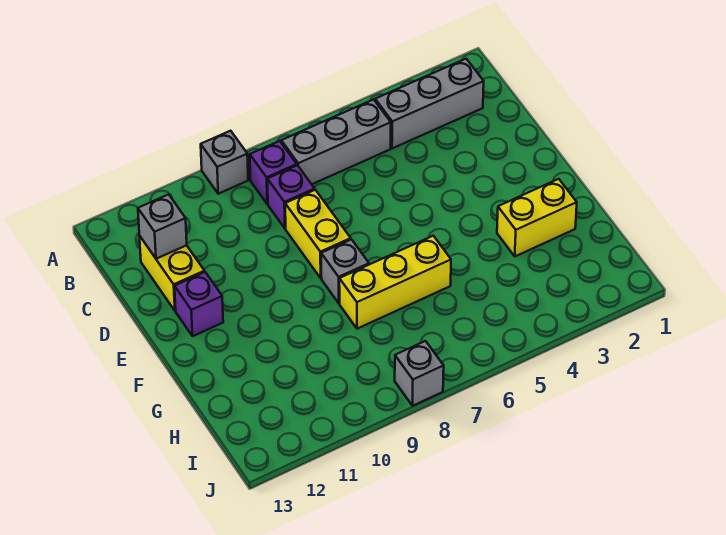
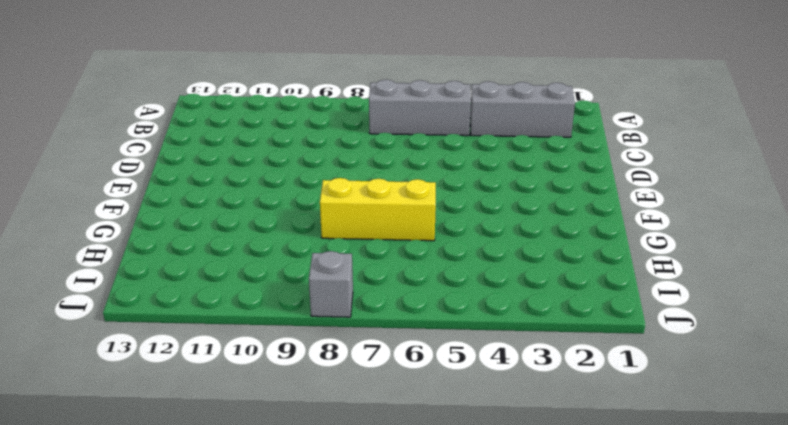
none -> grey brick A9 level 1
none -> purple brick B8 level 1
none -> purple brick C8 level 1

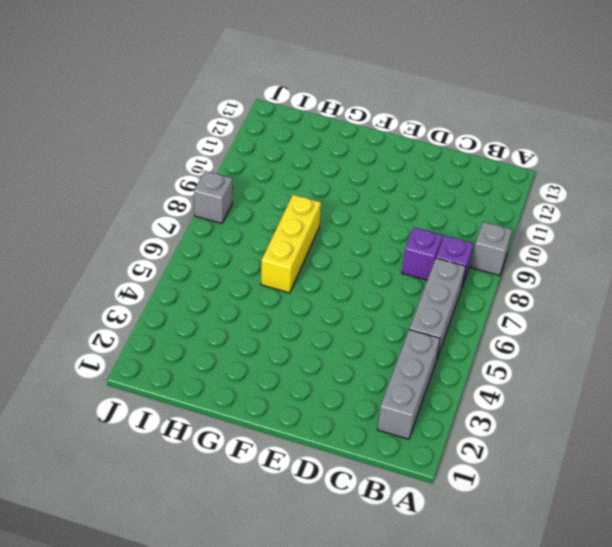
none -> yellow brick C12:D12 level 1
none -> yellow brick D8:E8 level 1
none -> purple brick E12 level 1

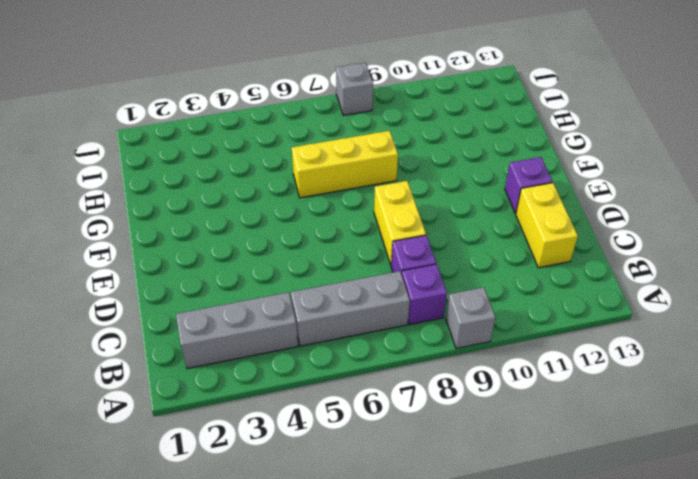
none -> grey brick F8 level 1
none -> yellow brick G2:G3 level 1
none -> grey brick C12 level 2

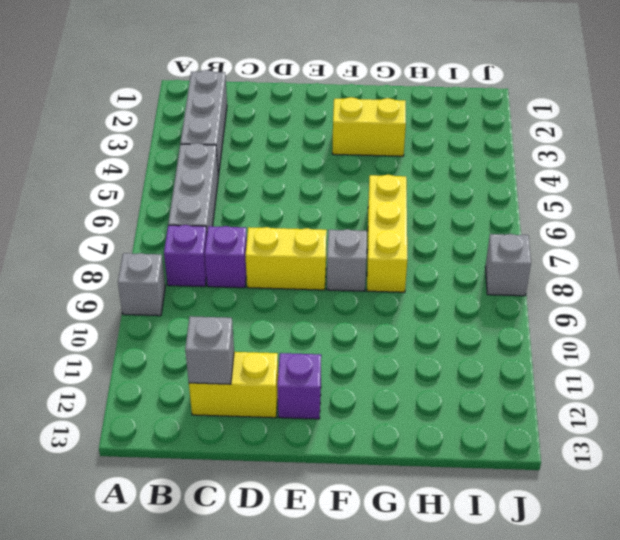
yellow brick F3:G3 level 1 -> yellow brick G2:G3 level 1

